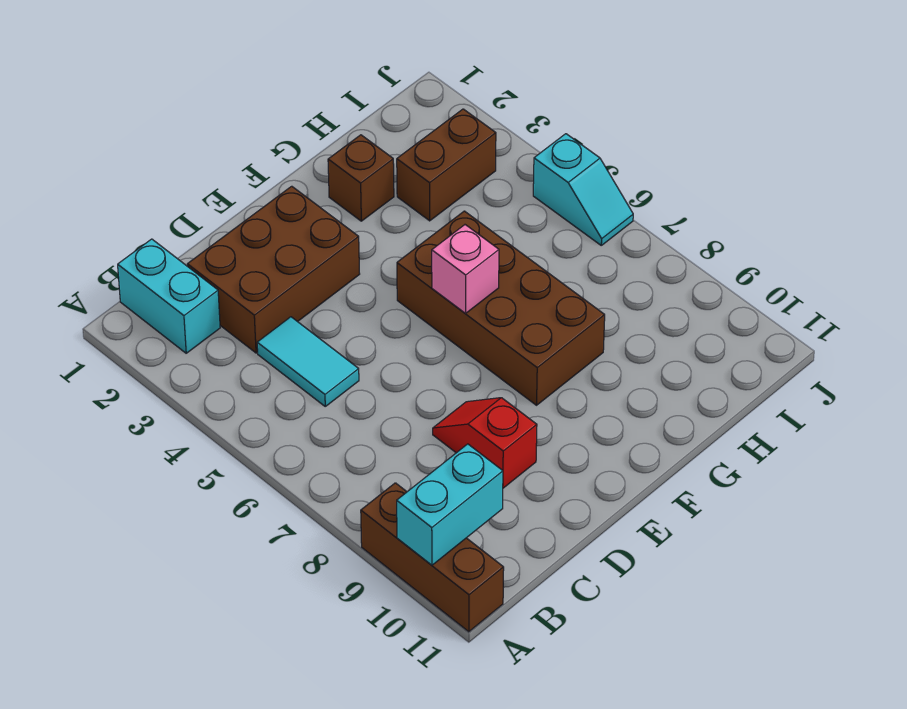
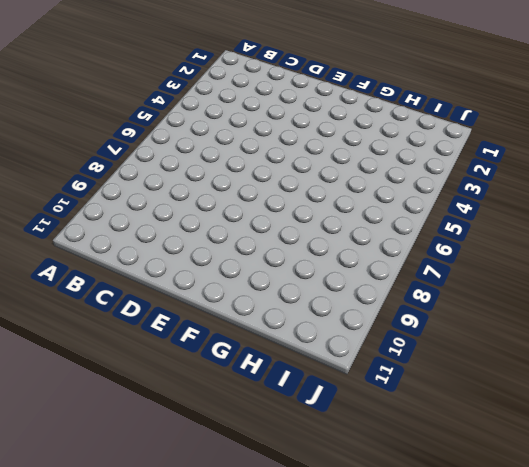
none -> brown brick A9:A11 level 1
none -> cyan brick B1:B2 level 1

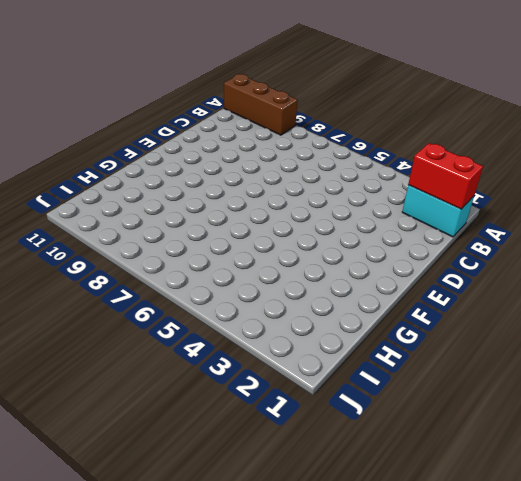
red brick B1:B2 level 2 -> none
none -> brown brick C2:E3 level 1
none -> cyan tile C4:C5 level 1

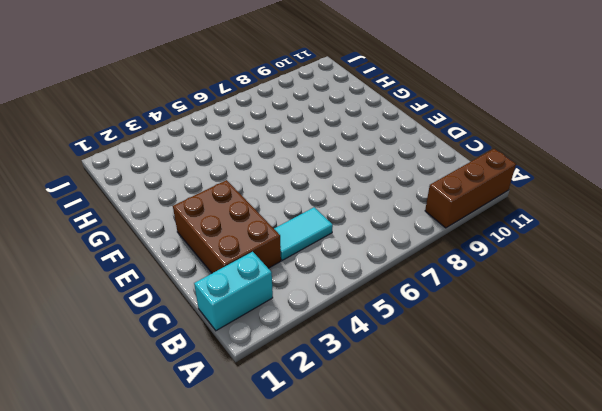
none -> red slope D8:D9 level 1 top 9
none -> brown brick F5:G8 level 1

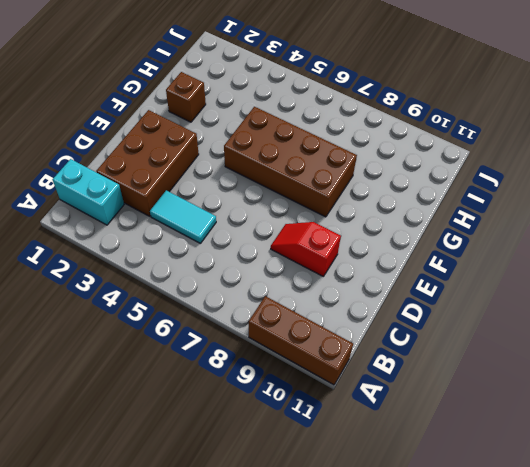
none -> brown brick H3:I3 level 1
none -> cyan slope J5:J6 level 1 top 5

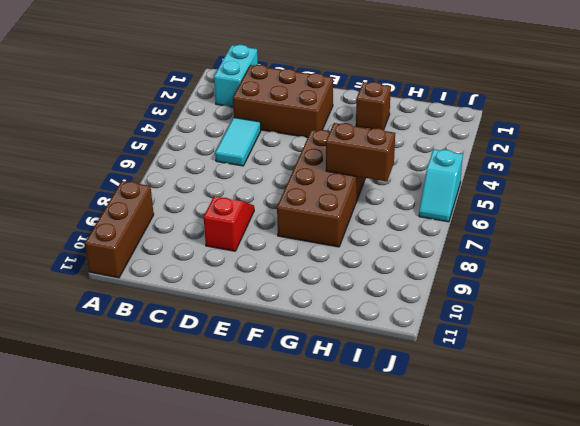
brown brick G6:H6 level 2 -> brown brick H3:I3 level 1
none -> cyan brick A10:B10 level 2
none -> pink brick F6 level 2

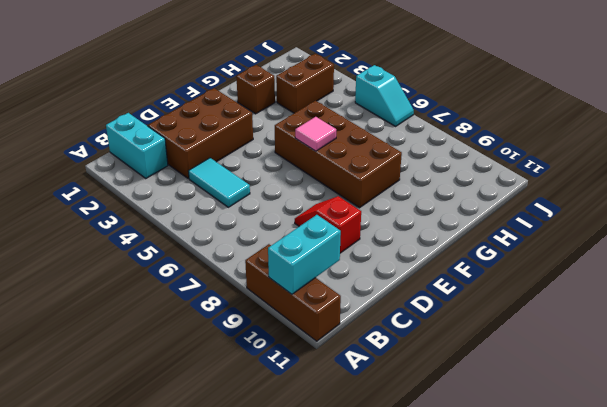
pink tile F6 level 2 -> pink brick F6 level 2

